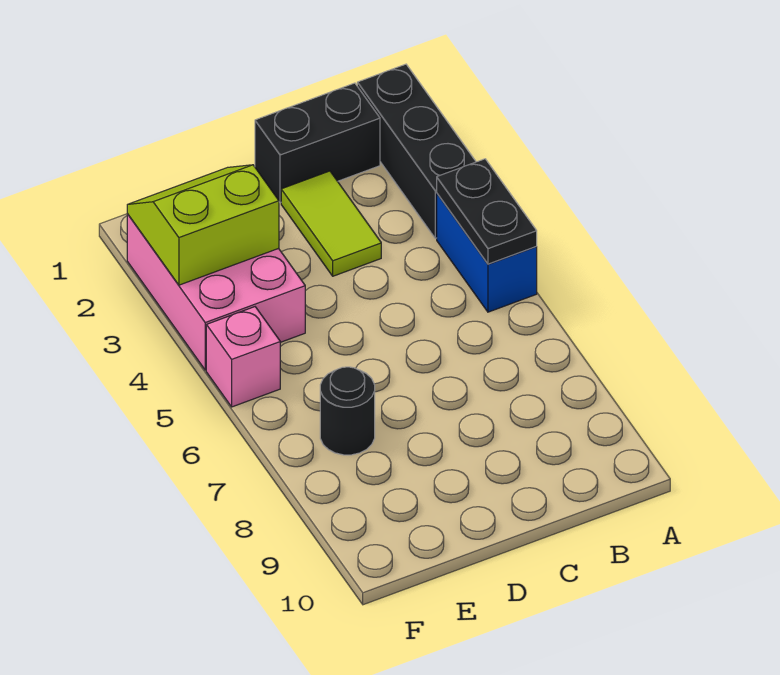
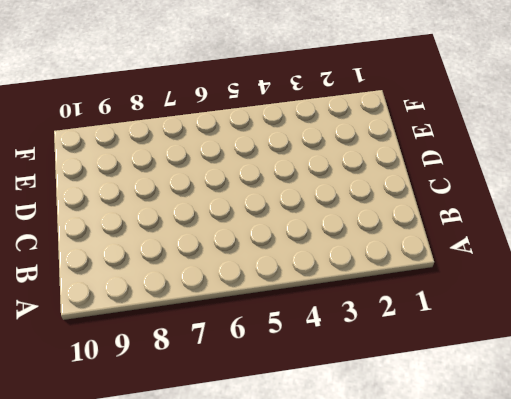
none -> black brick A1:A3 level 1
none -> blue brick A4:A5 level 1

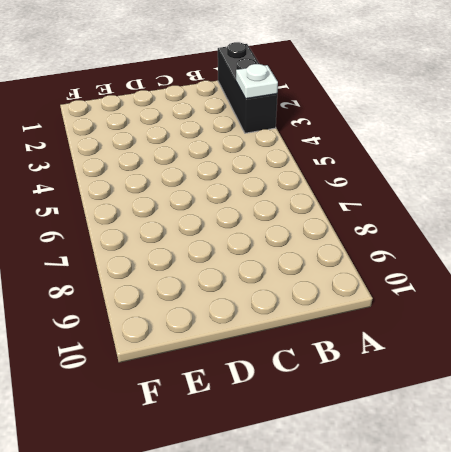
white plate A3 level 2 -> none
none -> blue brick A4:A5 level 1
none -> black brick B1:C1 level 1

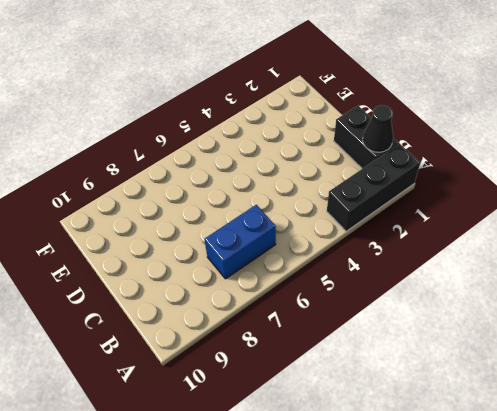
black cone B1 level 2 -> none
blue brick B6:B7 level 1 -> blue brick A4:A5 level 1
none -> lime tile C2:C3 level 1
none -> pink brick E2:F4 level 1

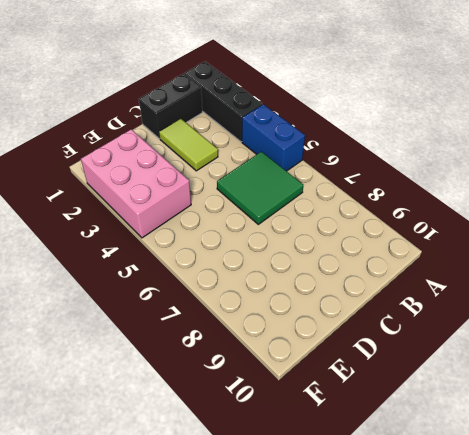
green tile B5:C6 level 1 -> none
none -> black round brick E7 level 1
none -> pink brick F5 level 1

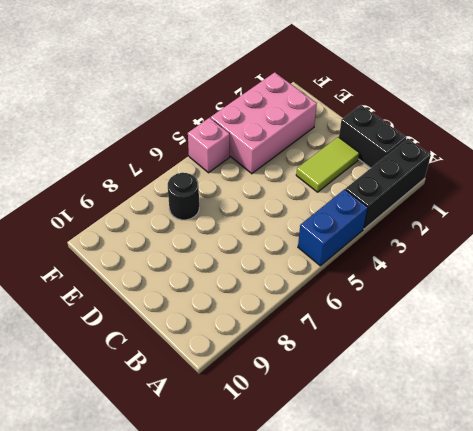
none -> black plate A4:A5 level 2
none -> lime slope E2:F3 level 2 top 3

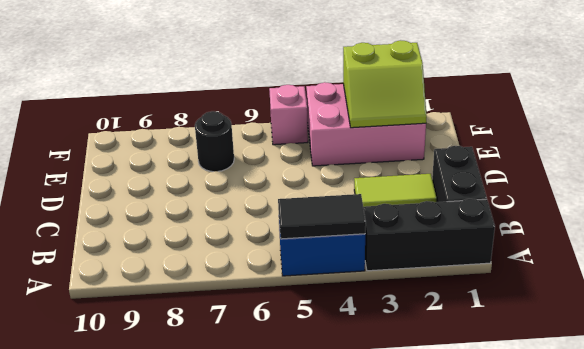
black tile A4:A5 level 2 -> black plate A4:A5 level 2
lime slope E2:F3 level 2 top F -> lime slope E2:F3 level 2 top 3

